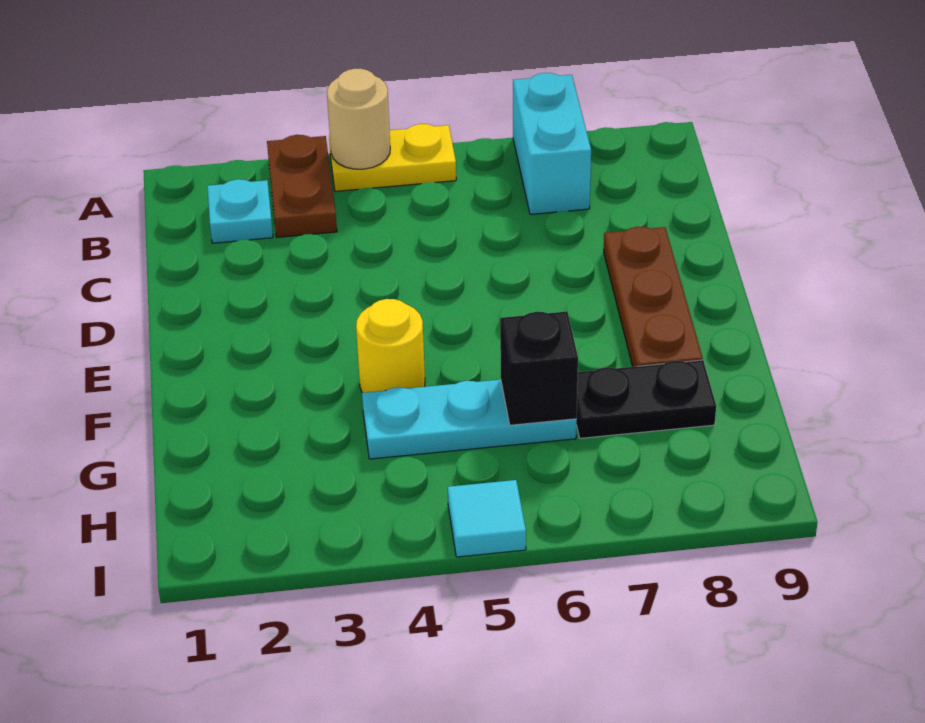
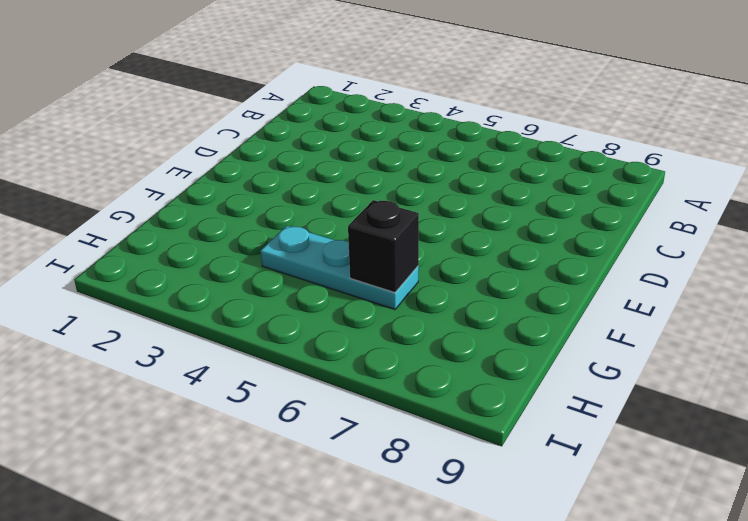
none -> brown plate A3:B3 level 1
none -> yellow plate A4:A5 level 1

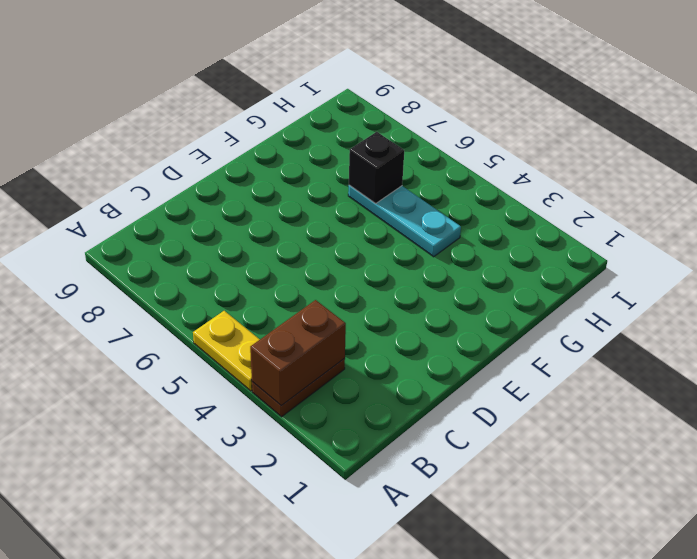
brown brick A3:B3 level 2 -> none
none -> cyan brick A7:B7 level 1
none -> cyan plate B2 level 1

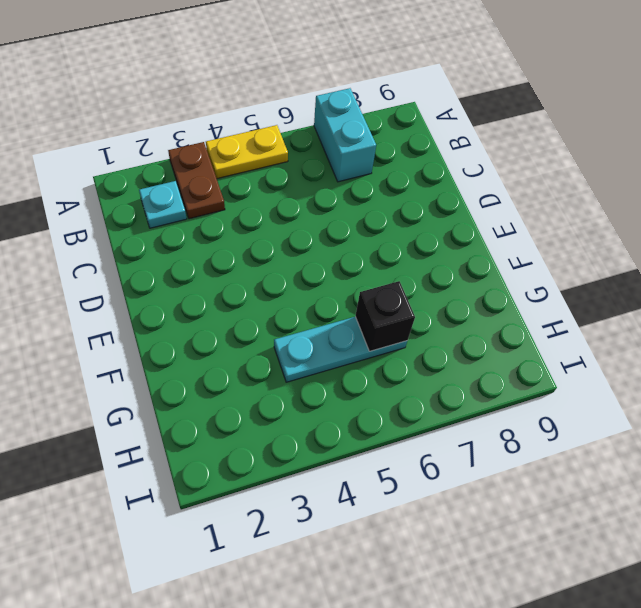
none -> brown plate D8:F8 level 1
none -> yellow round brick F4 level 1

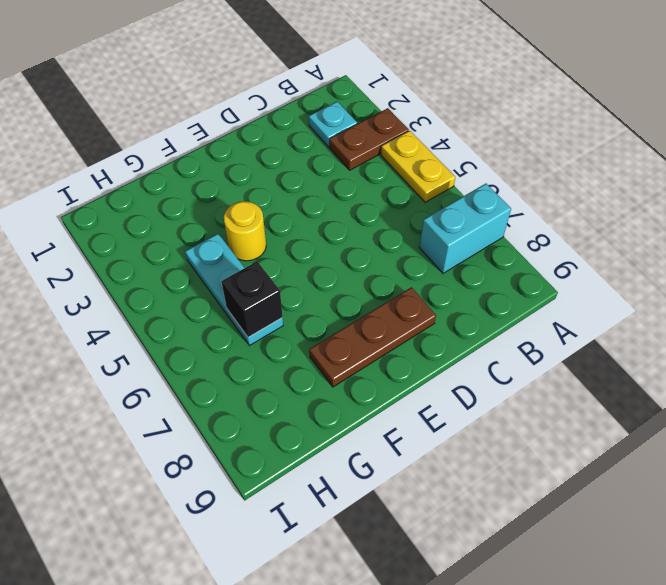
none -> black plate G7:G8 level 1
none -> cyan tile I5 level 1

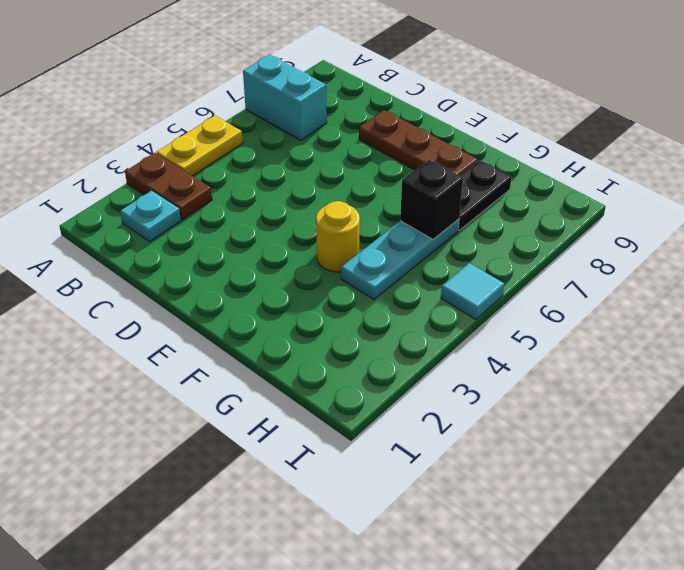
none -> tan round brick A4 level 2

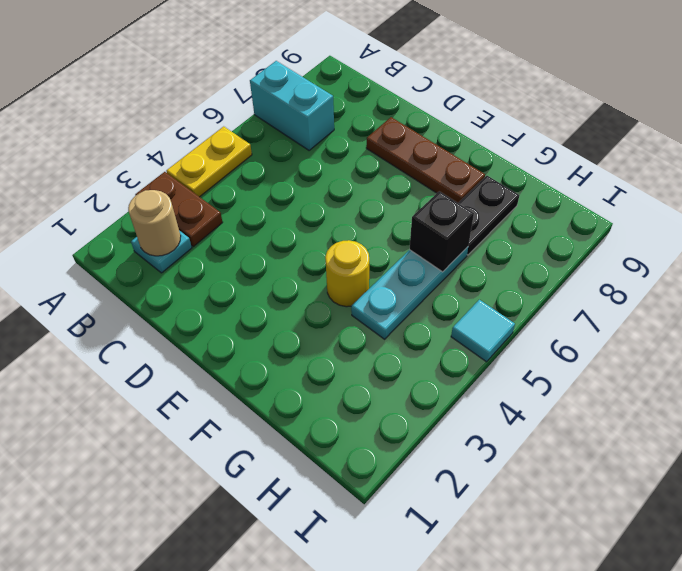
tan round brick B2 level 2 -> tan round brick A4 level 2

